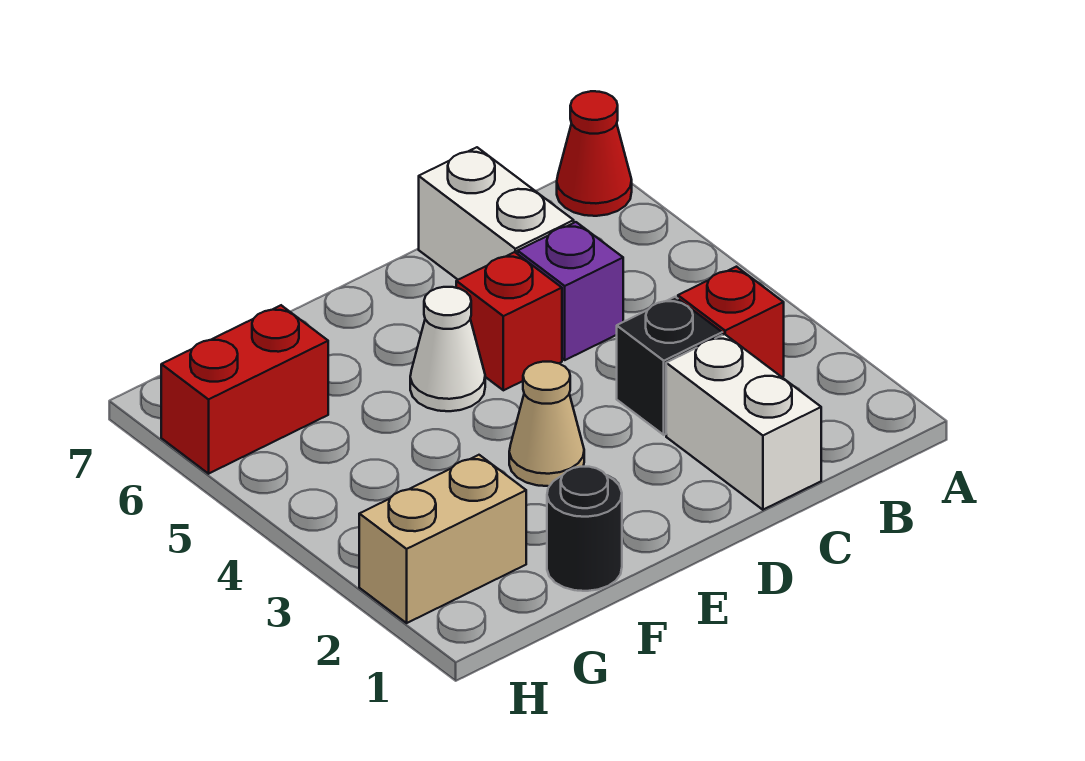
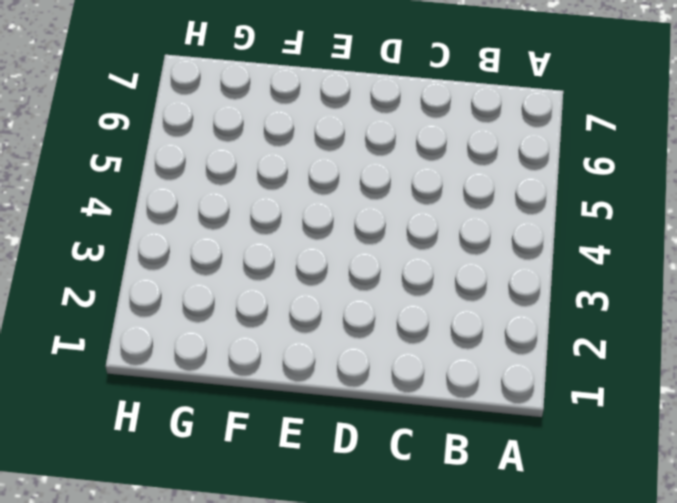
none -> red cone A7 level 1
none -> red brick B3 level 1
none -> white brick C1:C2 level 1

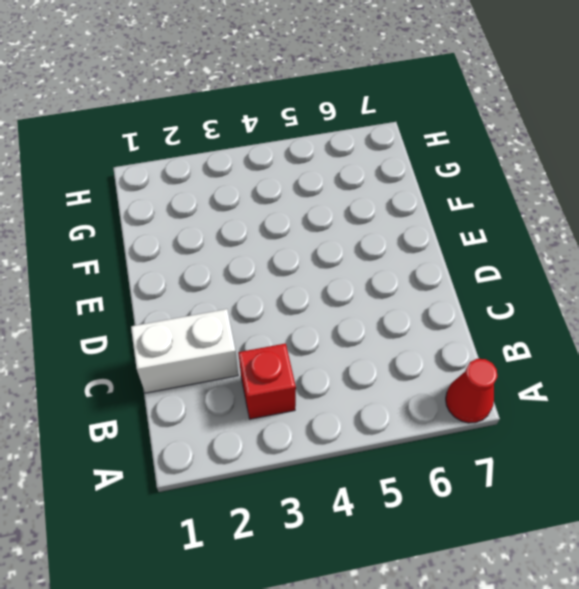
none -> black brick C3 level 1
none -> purple brick C5 level 1
none -> white brick C6:C7 level 1

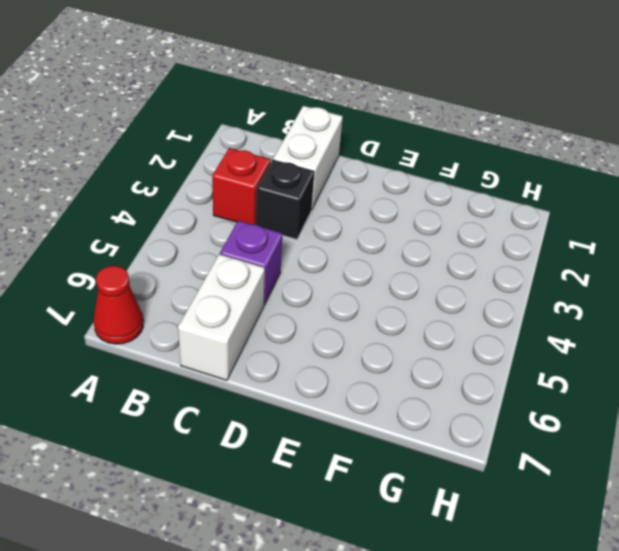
none -> red brick D5 level 1
none -> tan cone E3 level 1
none -> white cone E5 level 1

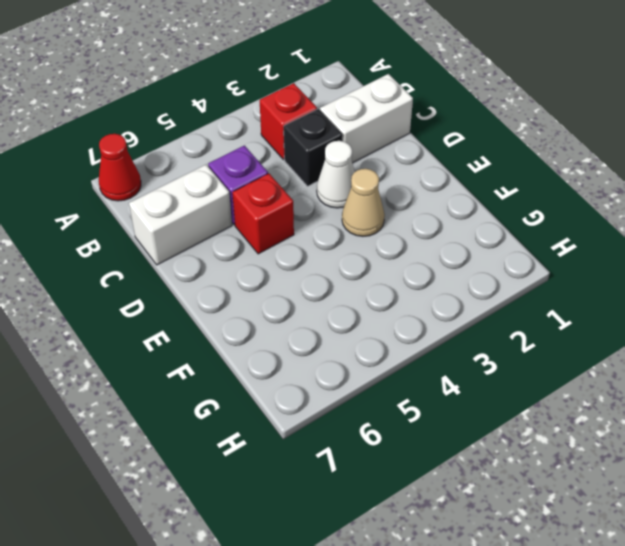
white cone D3 level 1 -> white cone E5 level 1
none -> black round brick F1 level 1
none -> tan brick G2:H2 level 1
none -> red brick G6:H6 level 1

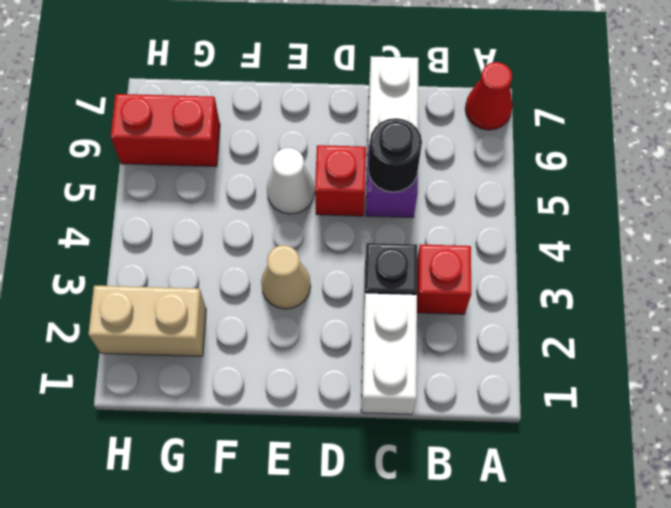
black round brick C5 level 2 -> black round brick F1 level 1

